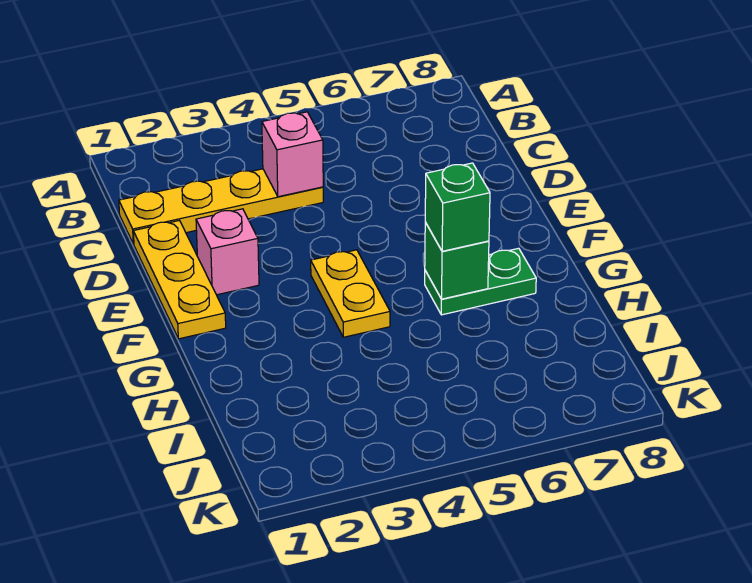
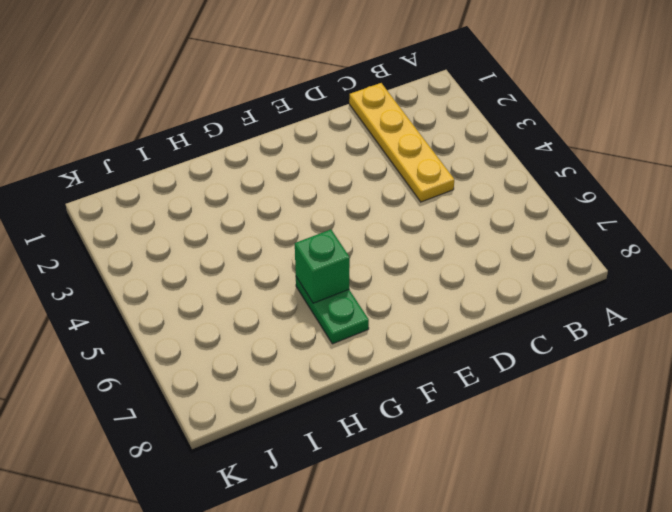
none -> yellow plate D1:F1 level 1
none -> pink brick E2 level 1

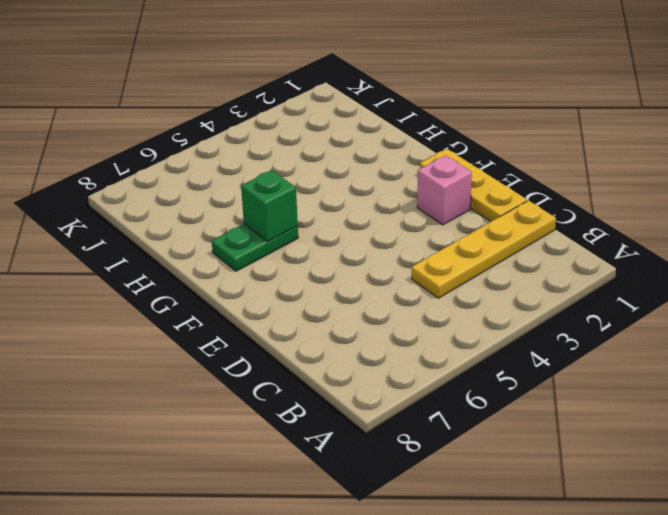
none -> yellow plate F4:G4 level 1
none -> pink brick C4 level 2

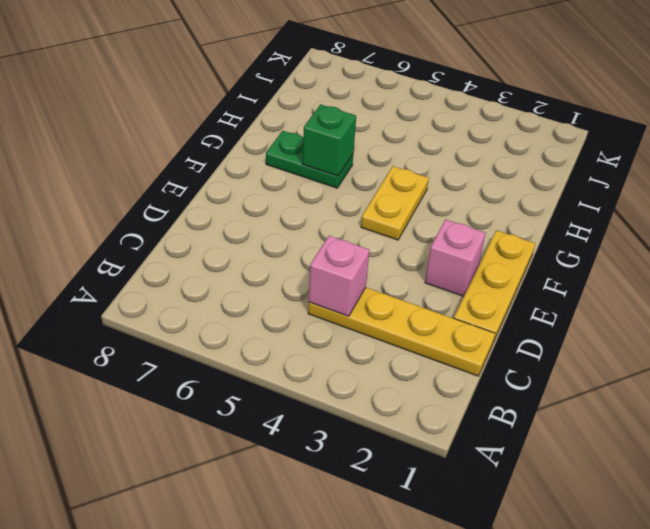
none -> green brick G6 level 3

